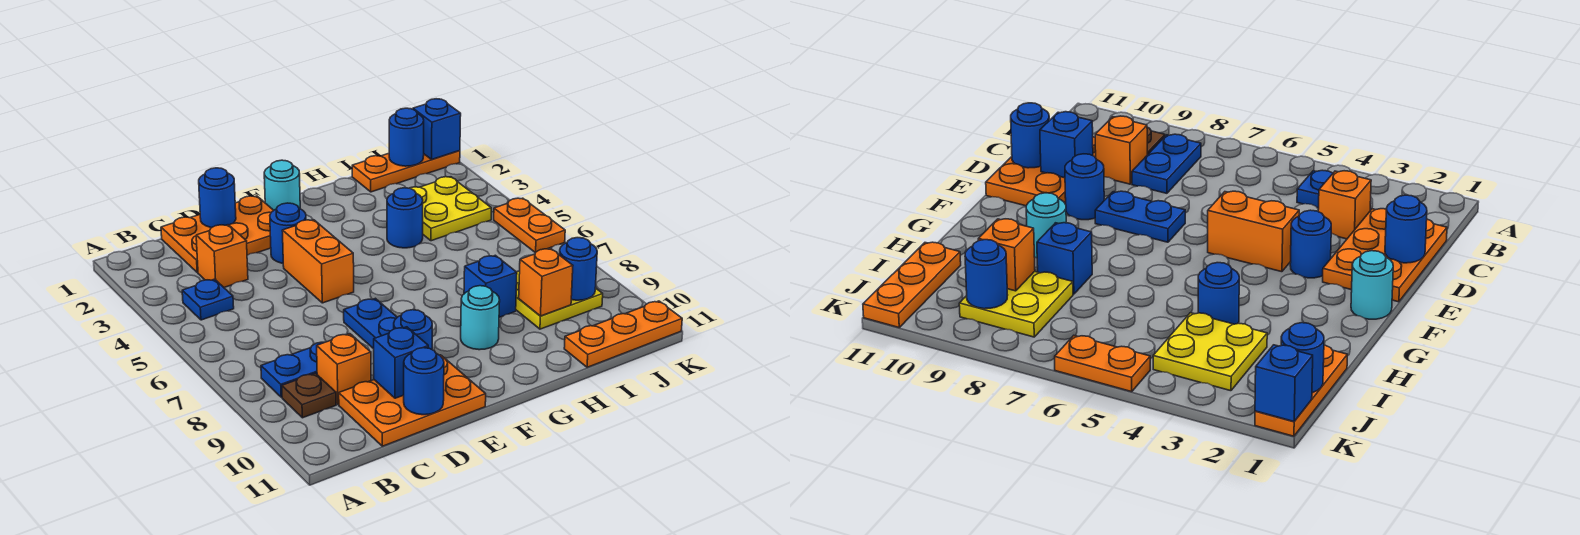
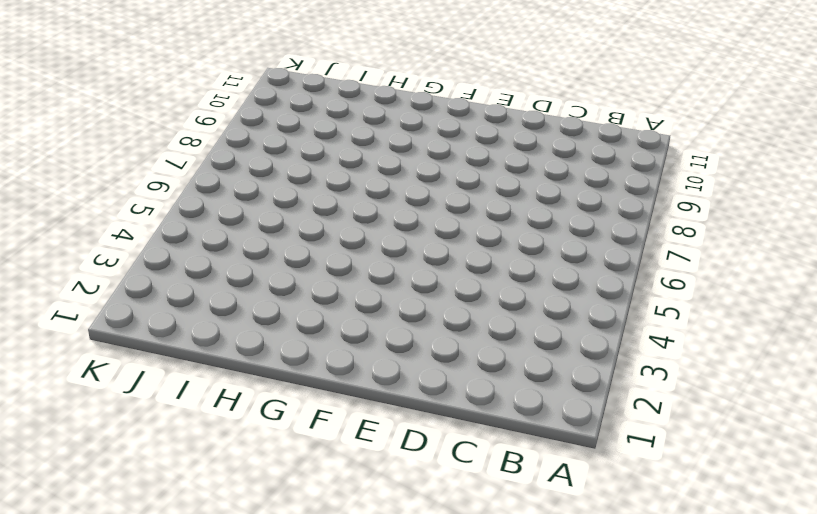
none -> blue plate B4 level 1
none -> blue plate B8:C8 level 1
none -> brown plate B9 level 1

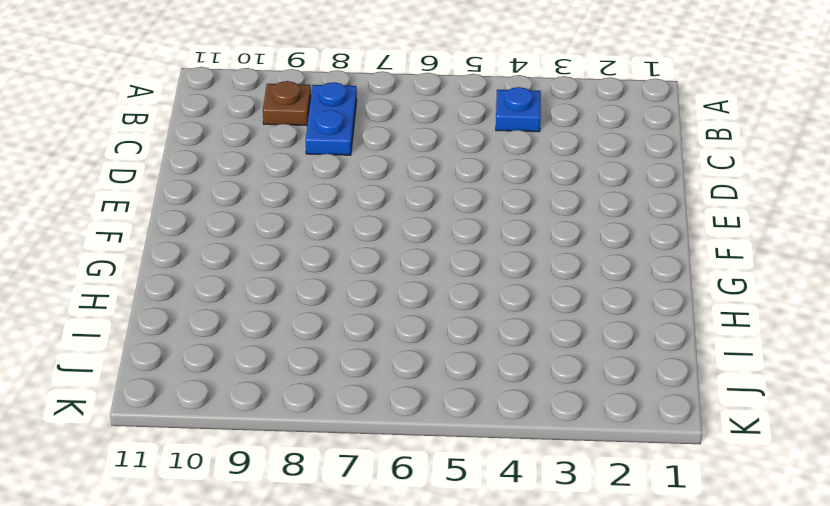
none -> orange plate C1:E2 level 1
none -> orange brick C3 level 1
none -> orange brick C9 level 1

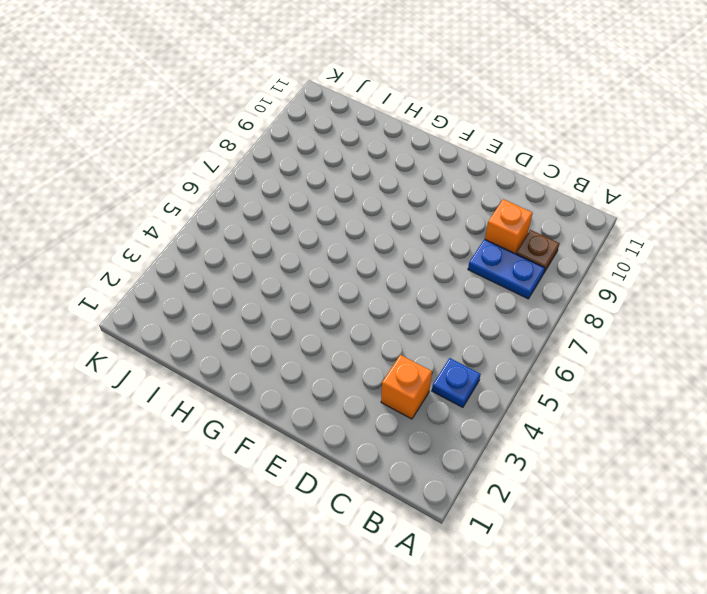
none -> orange plate C1:E2 level 1
none -> orange plate C10:E11 level 1
none -> blue round brick E3 level 1

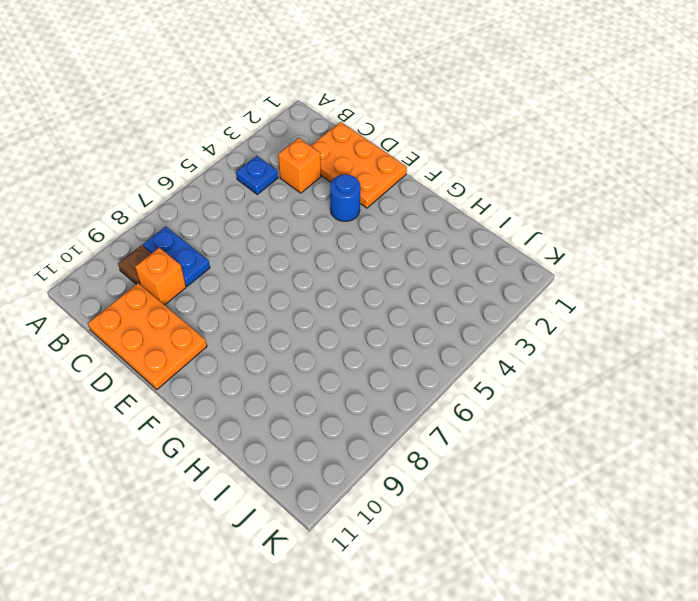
none -> orange brick E4:E5 level 1
none -> blue plate E7:E8 level 1
none -> blue round brick E9 level 1

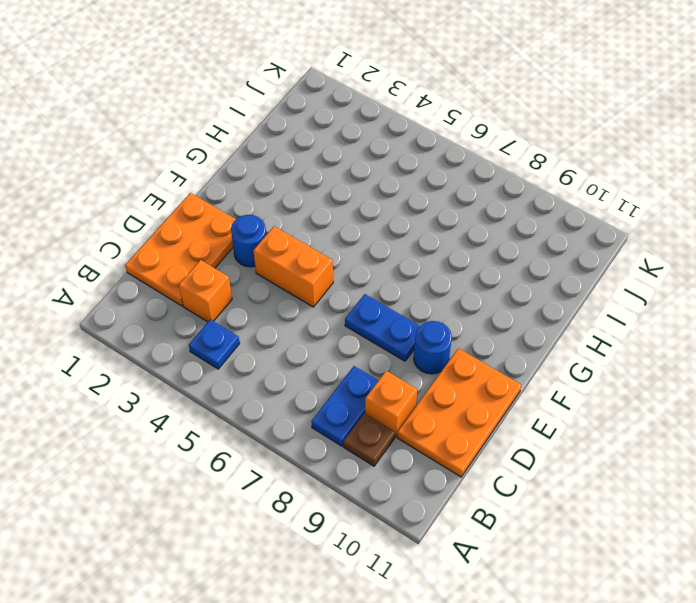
none -> cyan round brick F1 level 1
none -> cyan round brick G9 level 1
none -> blue round brick H4 level 1

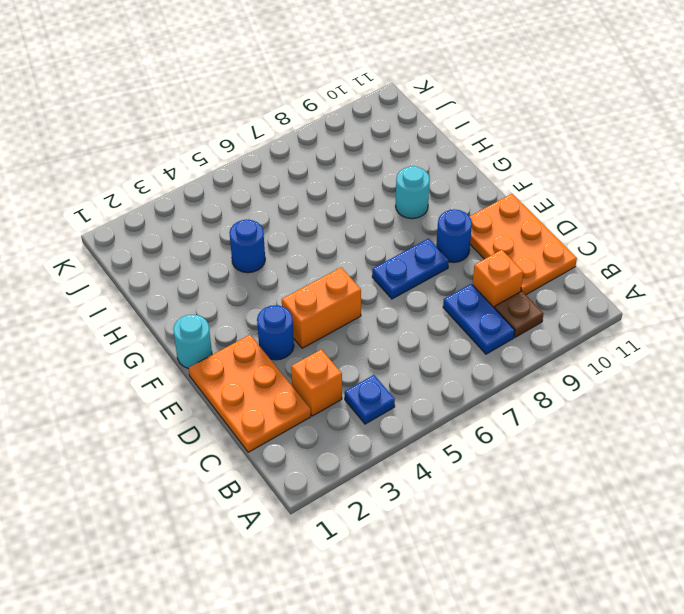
none -> blue brick H8 level 1
none -> orange plate I1:K1 level 1
none -> yellow plate I3:J4 level 1

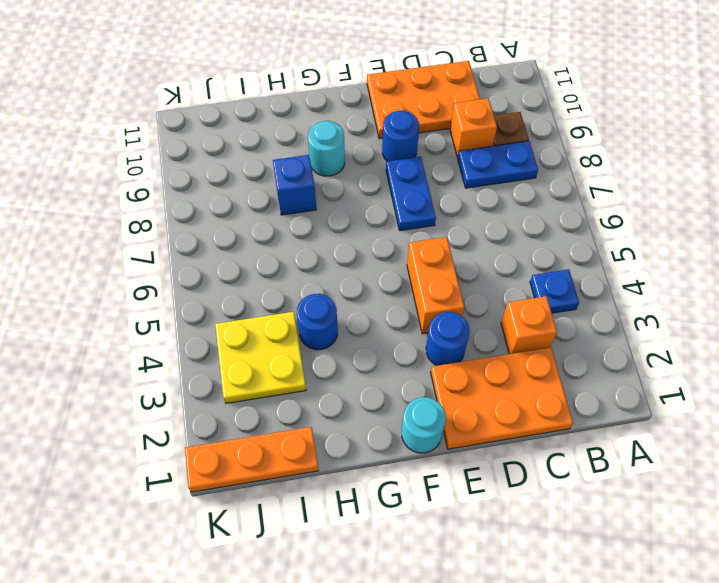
none -> yellow plate I8:J9 level 1
none -> orange plate I11:K11 level 1
none -> orange plate K5:K6 level 1

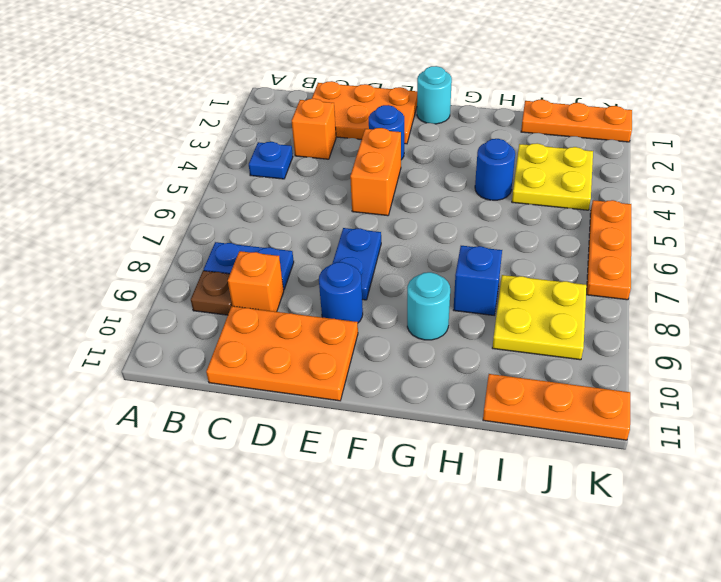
orange plate K5:K7 level 1 -> orange plate K5:K6 level 1
none -> blue round brick D1 level 2
none -> blue brick D10 level 2
none -> blue round brick D11 level 2

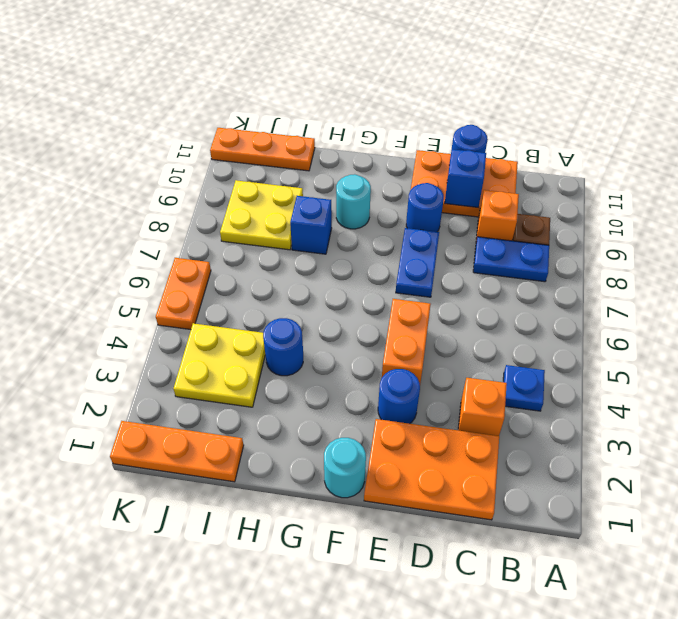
none -> blue round brick D1 level 2
none -> orange brick I9 level 2
none -> blue round brick J1 level 2

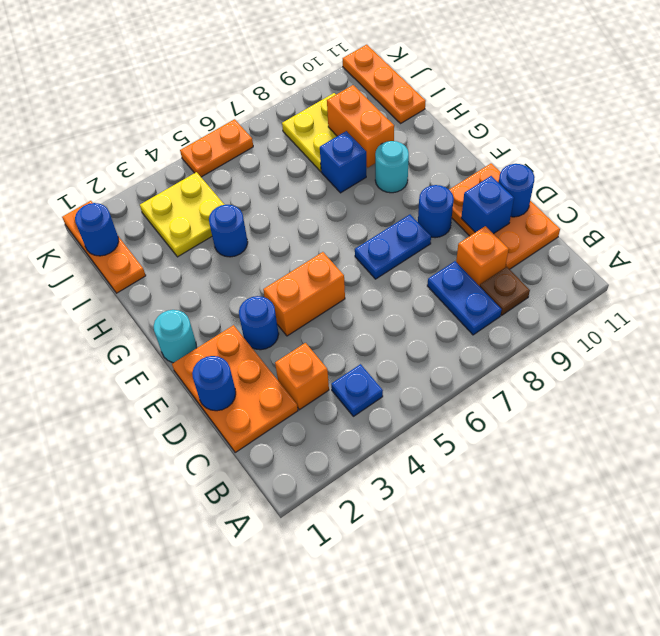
orange brick H9:I9 level 2 -> orange brick I9 level 2
none -> blue round brick J9 level 2
none -> blue brick K1 level 2

